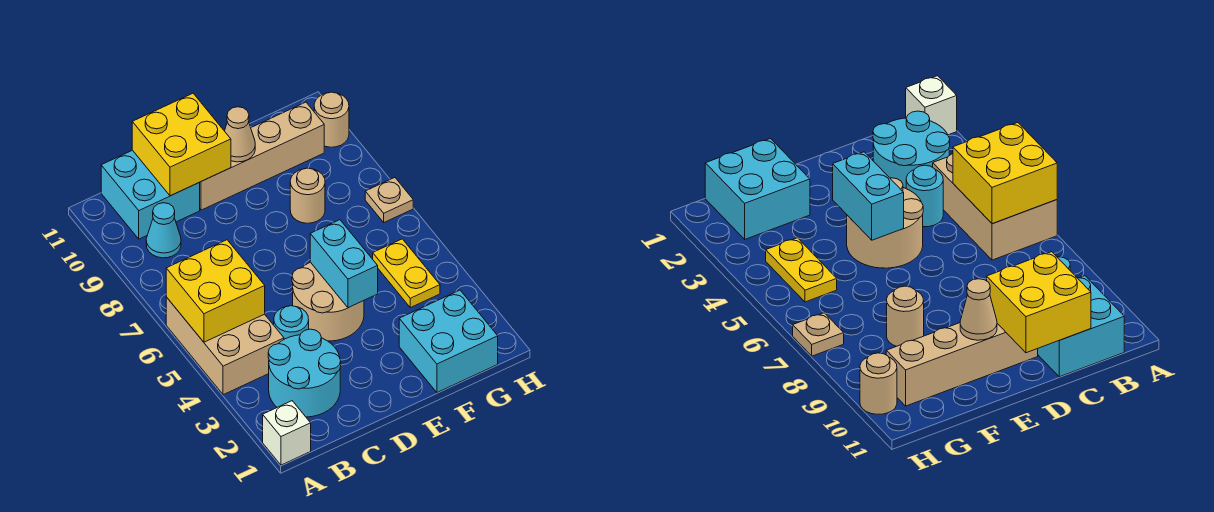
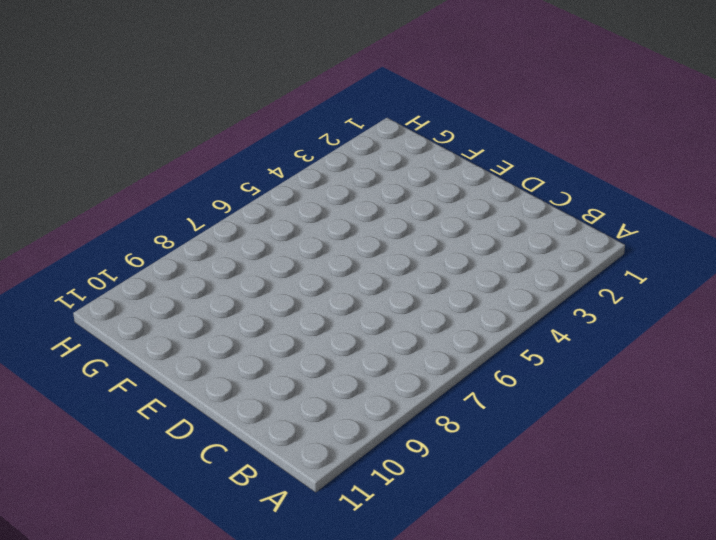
none -> white brick A1 level 1
none -> tan brick A4:B6 level 1
none -> cyan round brick B2:C3 level 1

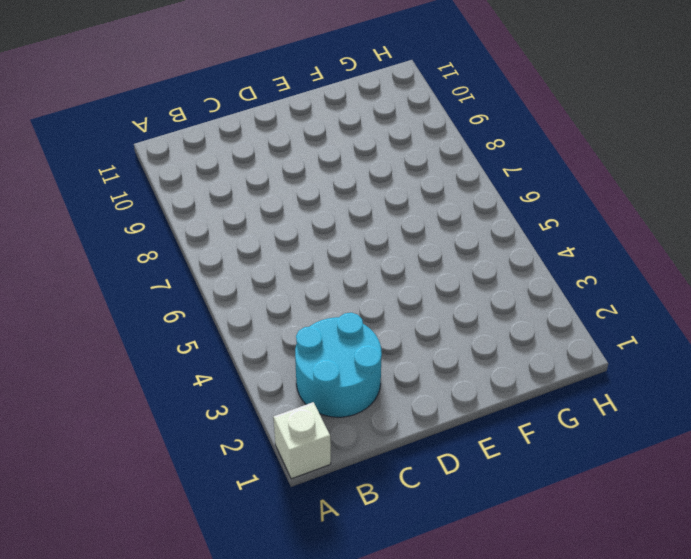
none -> tan brick A4:B6 level 1
none -> cyan cone B9 level 1
none -> cyan brick B10:C11 level 1

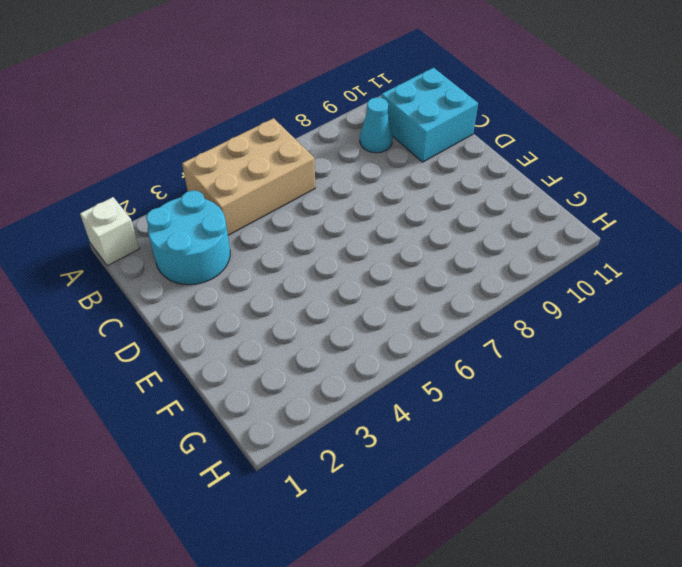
none -> cyan round brick C4 level 1
none -> tan round brick D4:E5 level 1
none -> tan brick D10:G10 level 1

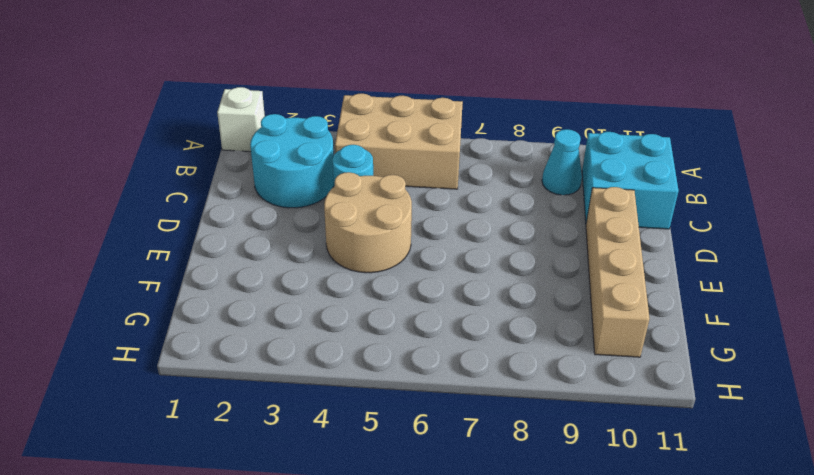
none -> cyan brick F1:G2 level 1
none -> tan round brick F8 level 1
none -> yellow plate G4:G5 level 1

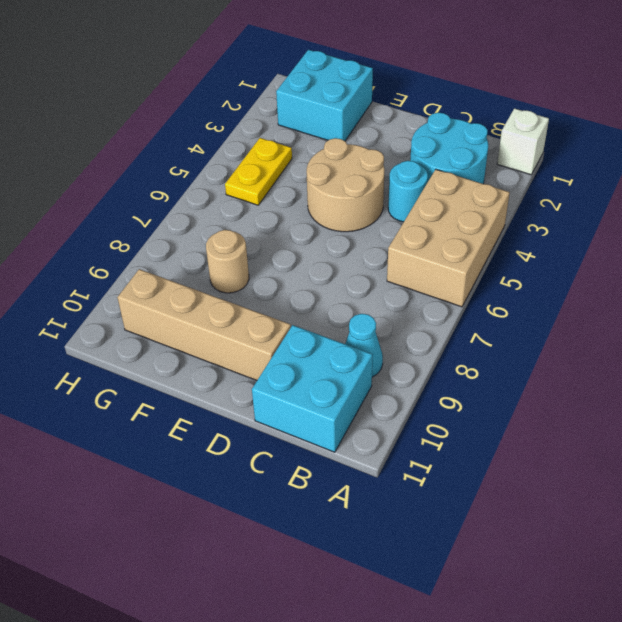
none -> tan plate H7 level 1
none -> tan round brick H10 level 1
none -> yellow brick A5:B6 level 2

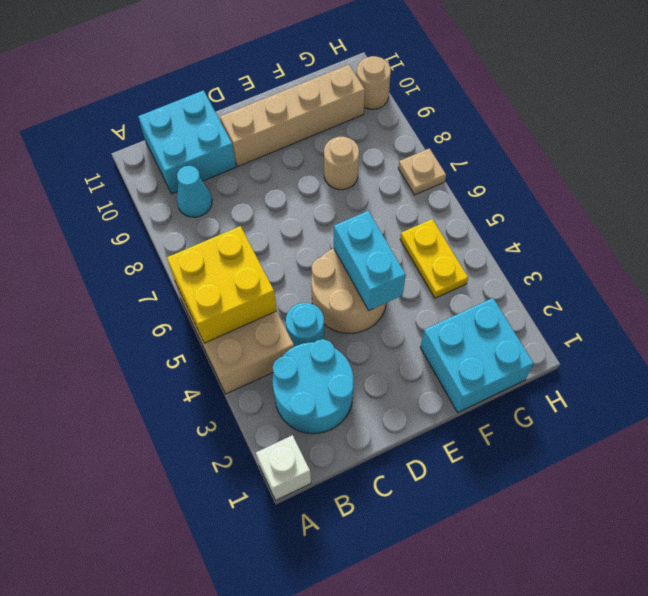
none -> yellow brick C10:D11 level 2
none -> tan cone E10 level 2

